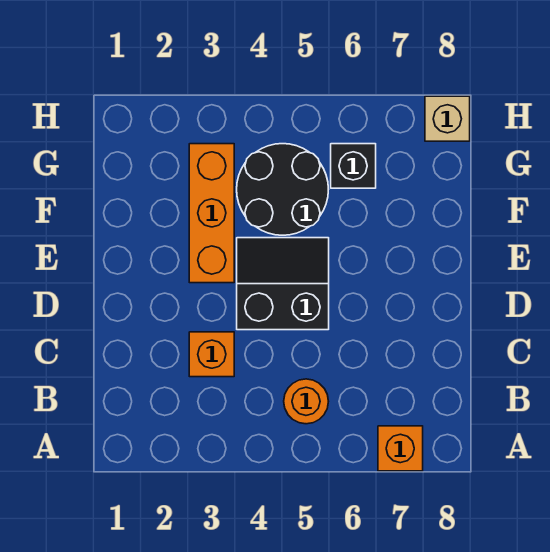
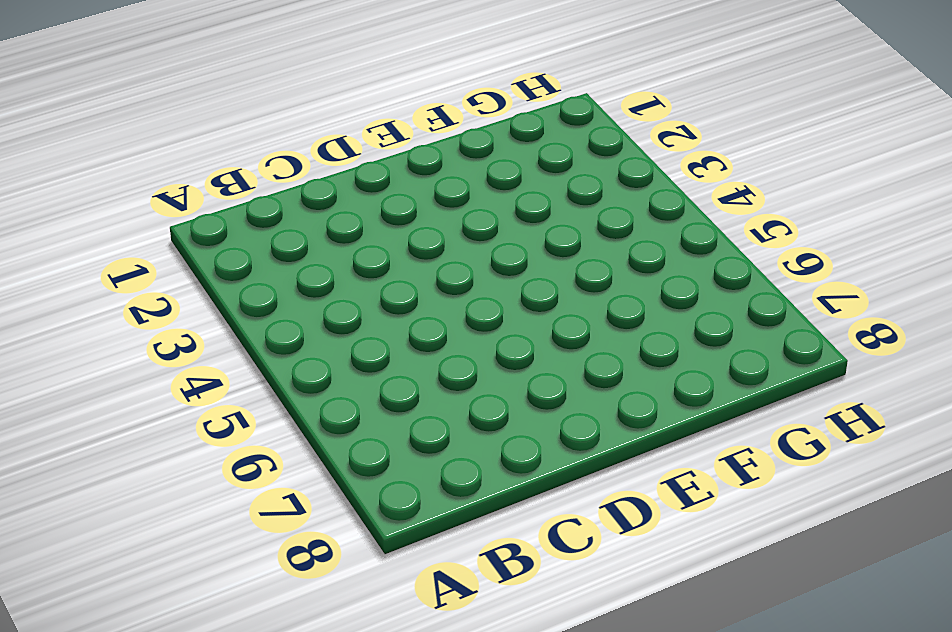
none -> orange brick A7 level 1
none -> orange round brick B5 level 1

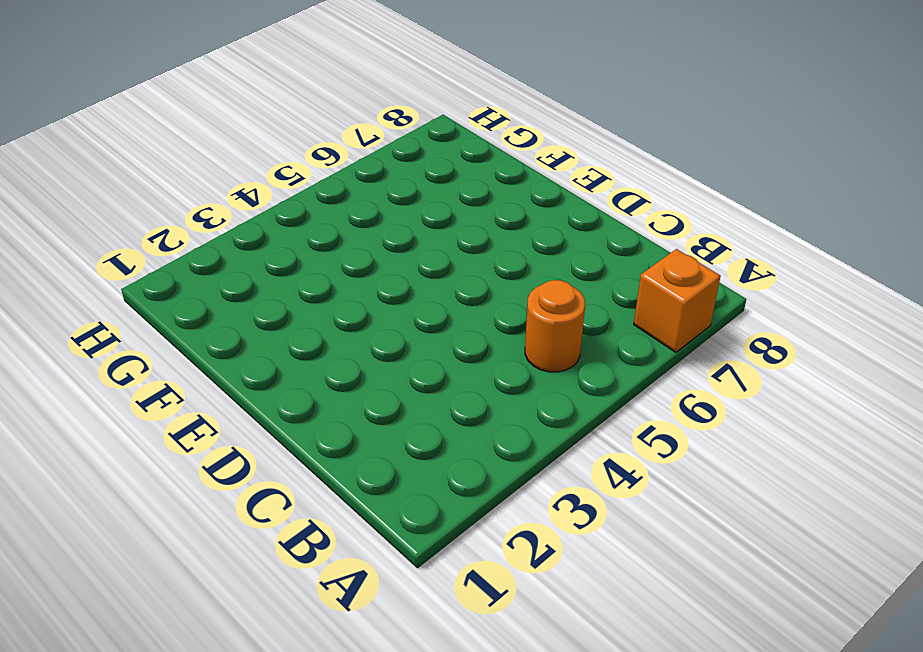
none -> orange brick C3 level 1
none -> black slope D4:E5 level 1 top D

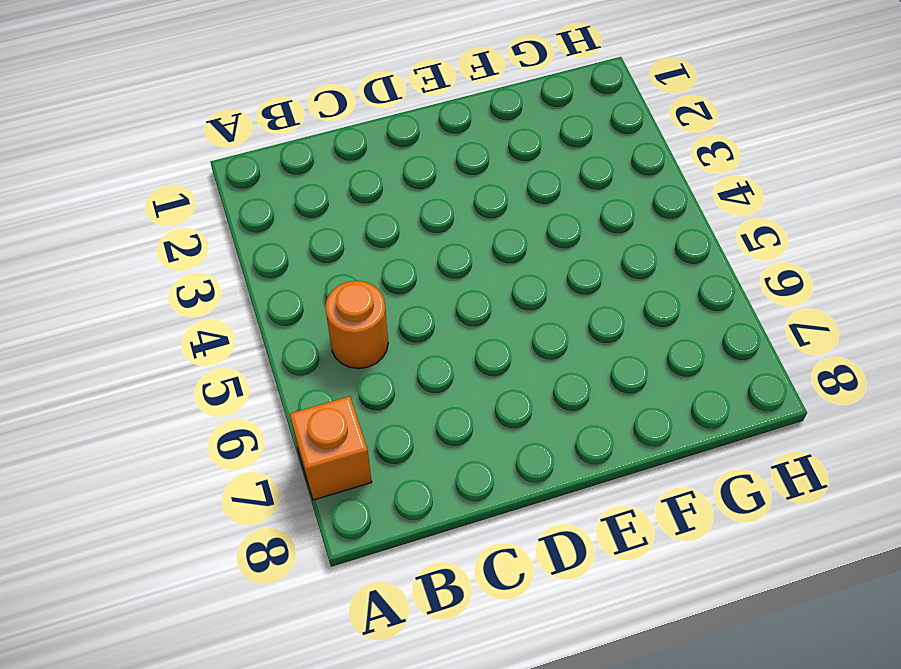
none -> orange brick C3 level 1
none -> black slope D4:E5 level 1 top D

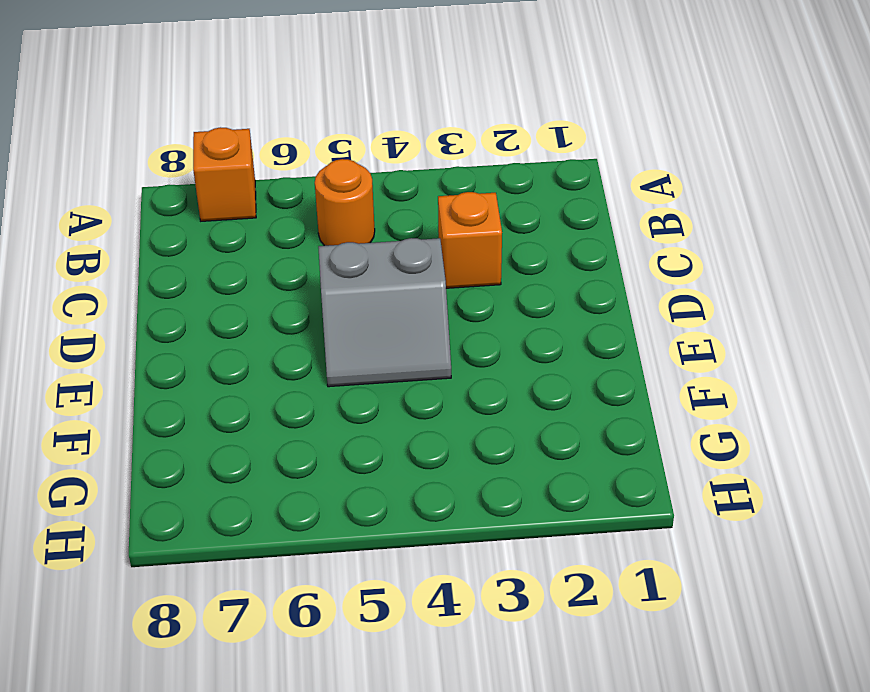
grey slope D4:E5 level 1 top D -> black slope D4:E5 level 1 top D
none -> orange brick E3:G3 level 1
none -> black round brick F4:G5 level 1

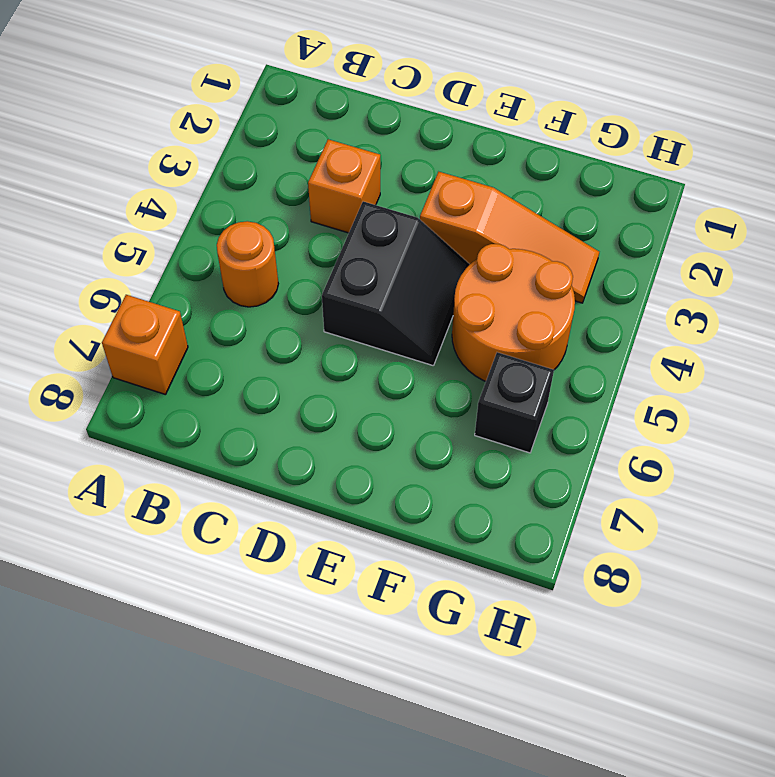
orange slope E3:G3 level 1 top E -> orange brick E3:G3 level 1
orange round brick F4:G5 level 1 -> black round brick F4:G5 level 1
none -> tan brick H8 level 1

